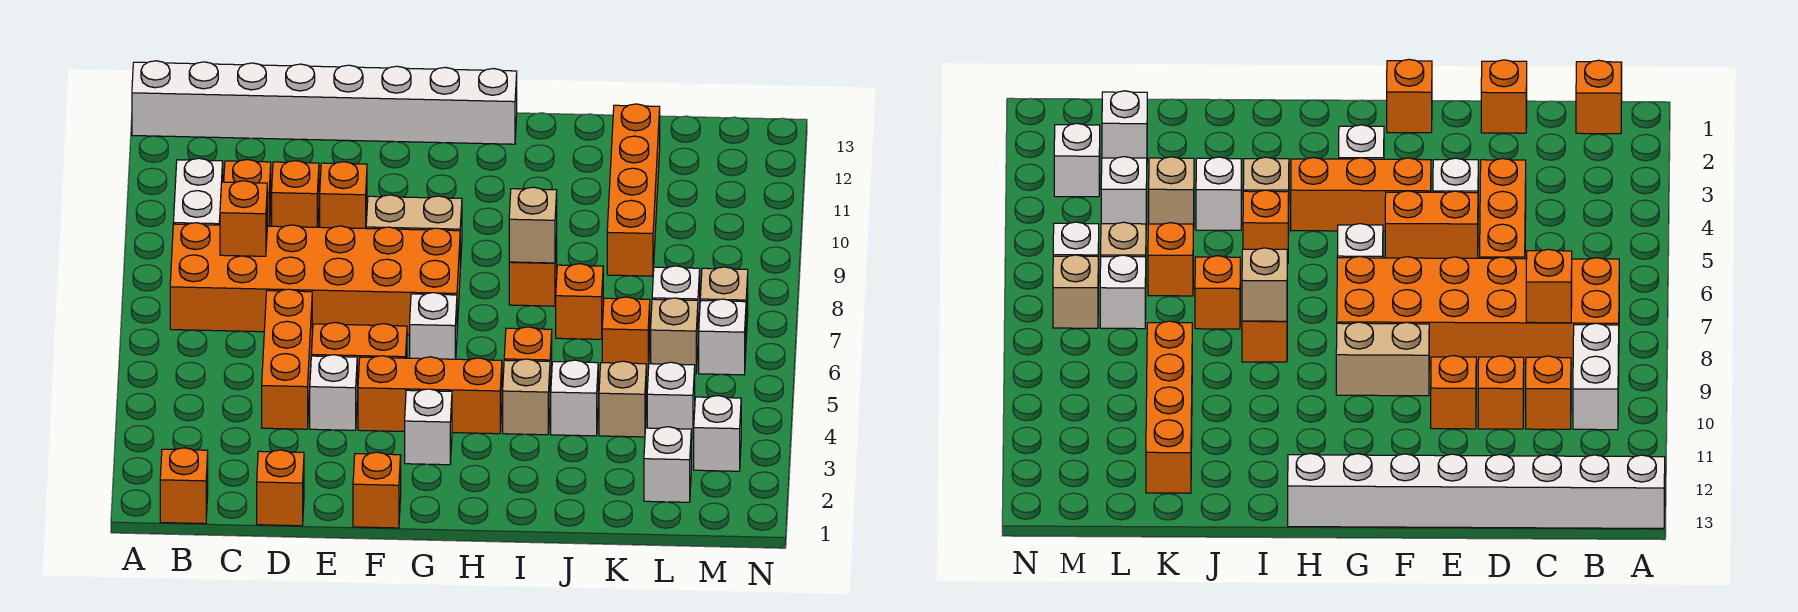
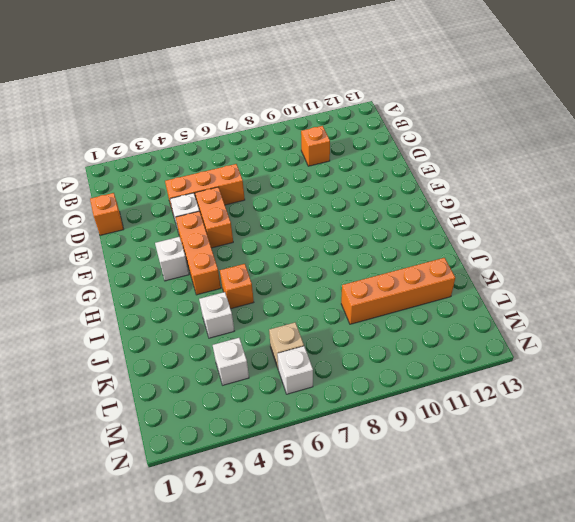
none -> white brick A13:H13 level 1
none -> orange brick B1 level 1
none -> orange brick B7:G8 level 1
none -> white brick B9:B10 level 1

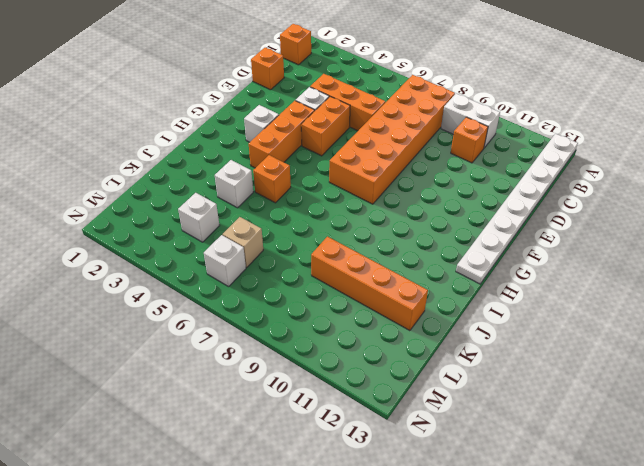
white plate A13:H13 level 1 -> white brick A13:H13 level 1
none -> orange brick D10 level 1
none -> orange brick E10 level 1
none -> orange brick F1 level 1
none -> tan brick F9:G9 level 1

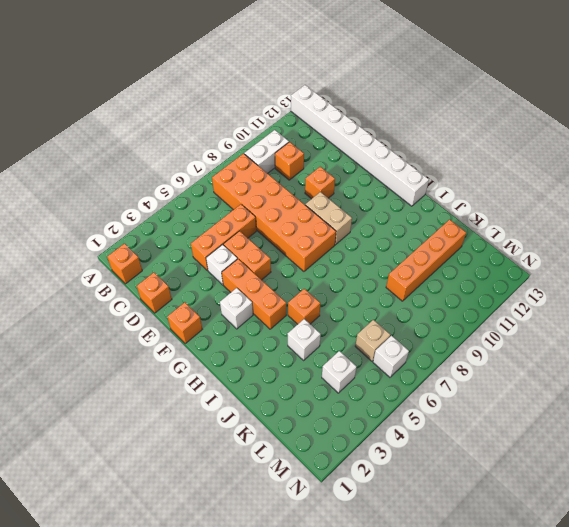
none -> orange brick D10 level 1
none -> white brick G6 level 1
none -> tan brick I4 level 1
none -> orange brick I8 level 1

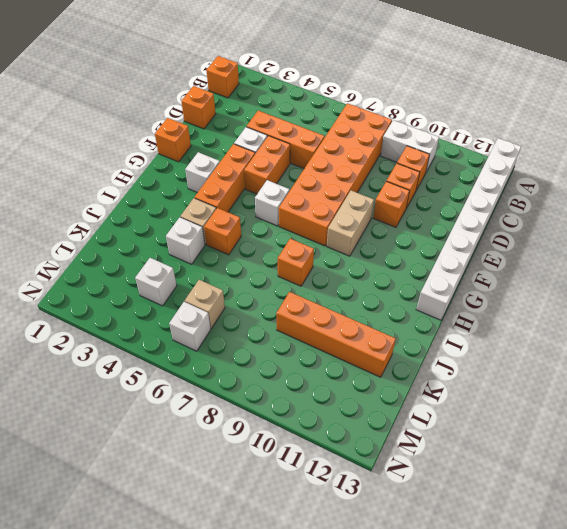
none -> orange brick J7 level 1
none -> tan brick K4 level 1
none -> orange brick K6 level 1
none -> white brick L2 level 1

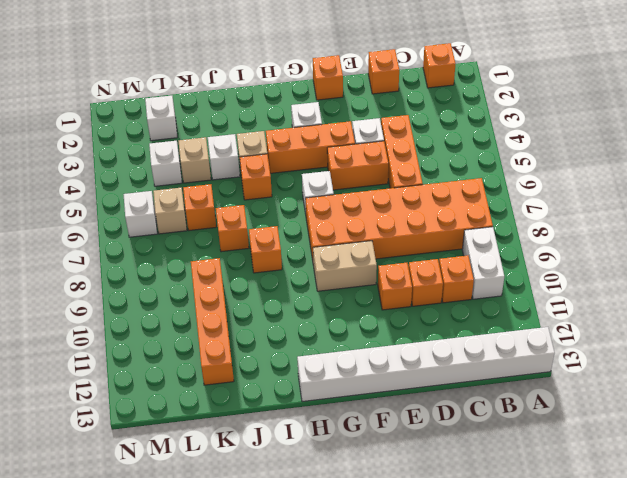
none -> white brick L7 level 1
none -> white brick M3 level 1
none -> tan brick M7 level 1
none -> orange brick C8 level 2

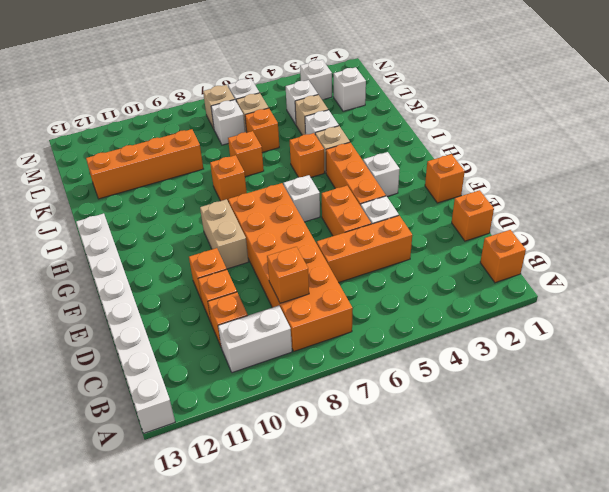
none -> tan brick I8 level 2

